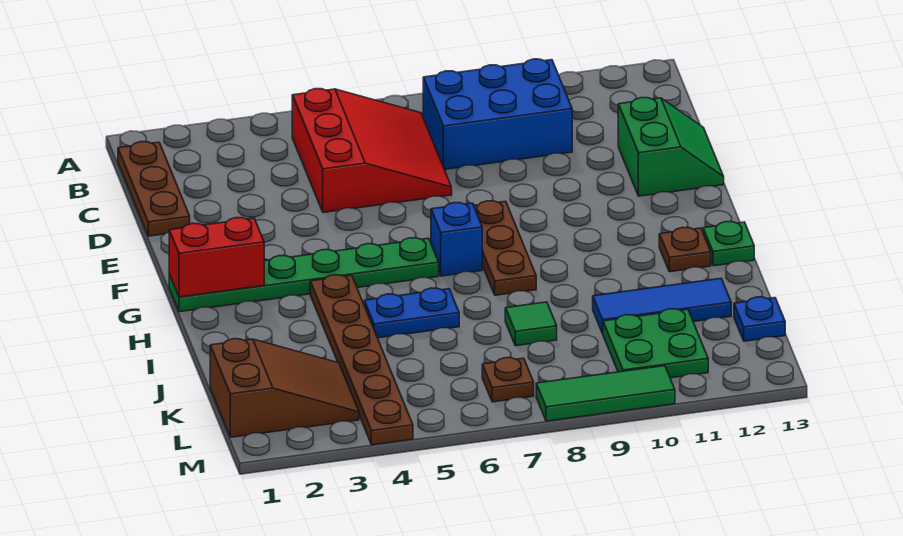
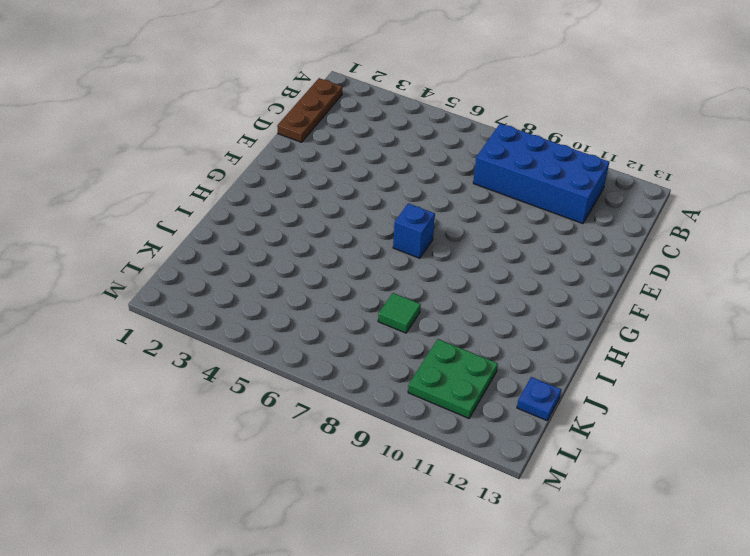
blue brick B8:C11 level 1 -> blue brick B8:C10 level 1
none -> red slope B5:D7 level 1 top 5
none -> green slope D12:E13 level 1 top 12
none -> brown plate F8:H8 level 1

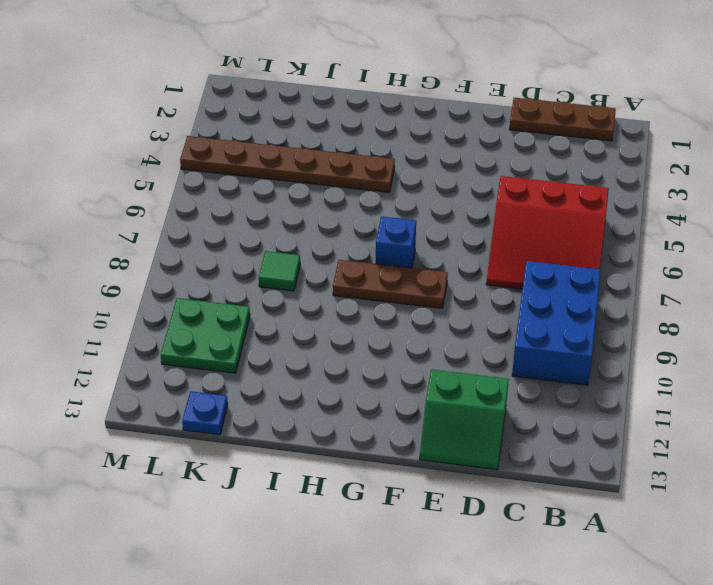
none -> green plate G1:G6 level 1
none -> brown plate H12 level 1
none -> green plate H13 level 1

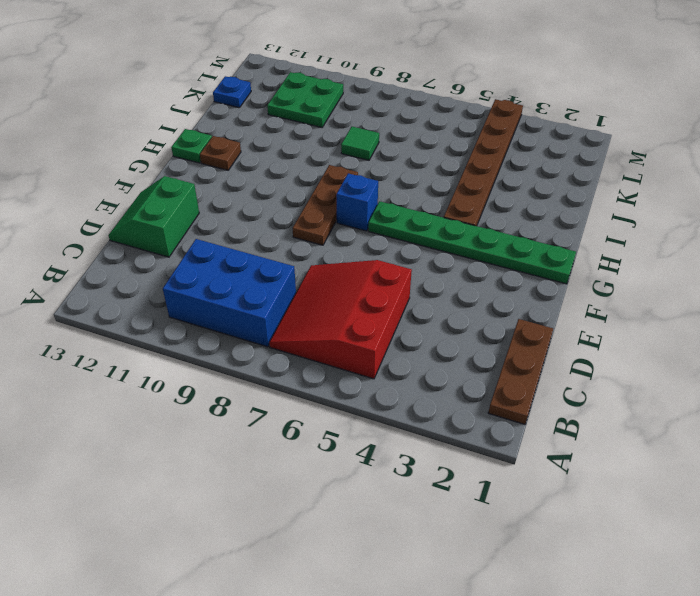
none -> blue plate I5:I6 level 1
none -> blue tile J10:J12 level 1
none -> brown slope K1:L3 level 1 top 1

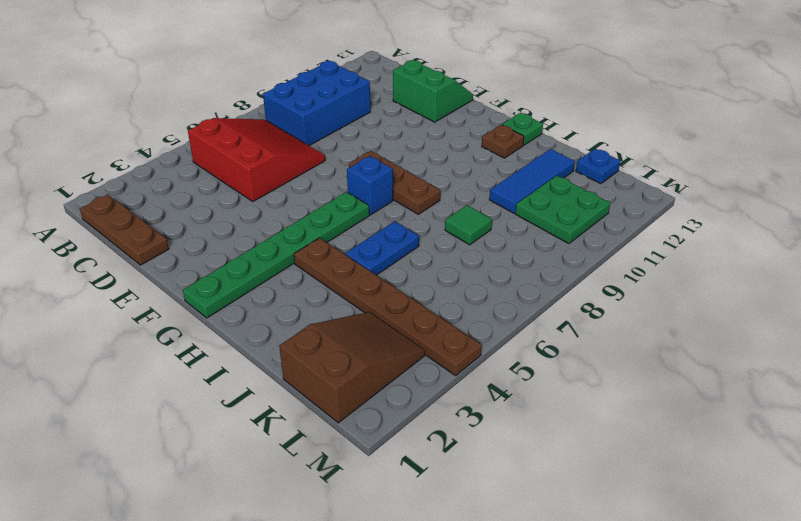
none -> brown plate L7 level 1
none -> green tile M8:M10 level 1
none -> red brick G1:G2 level 2

